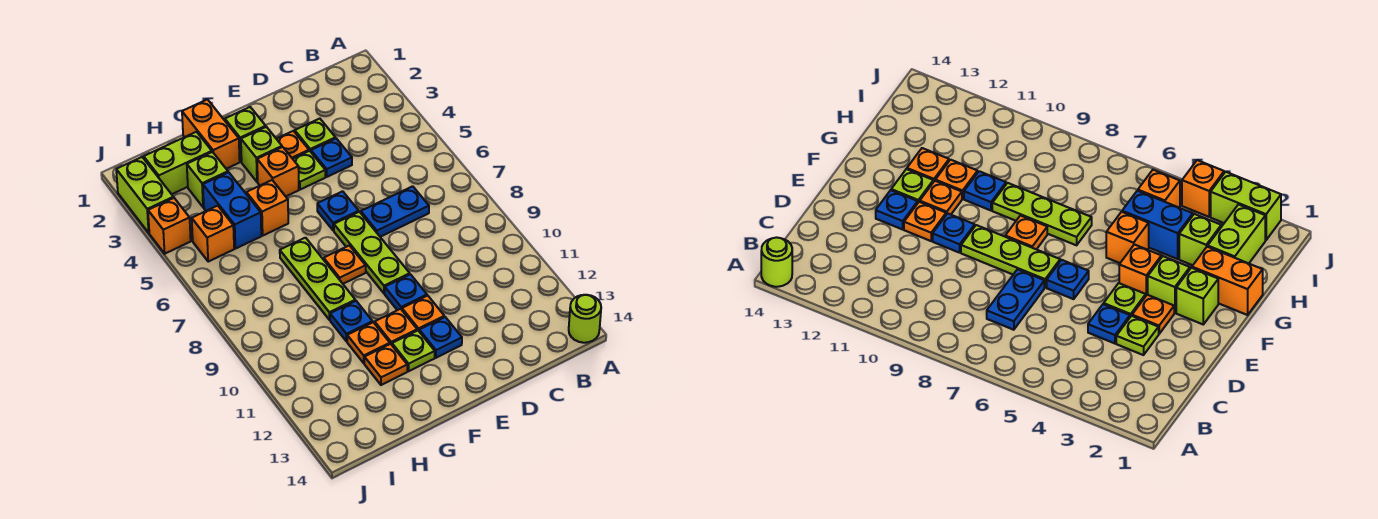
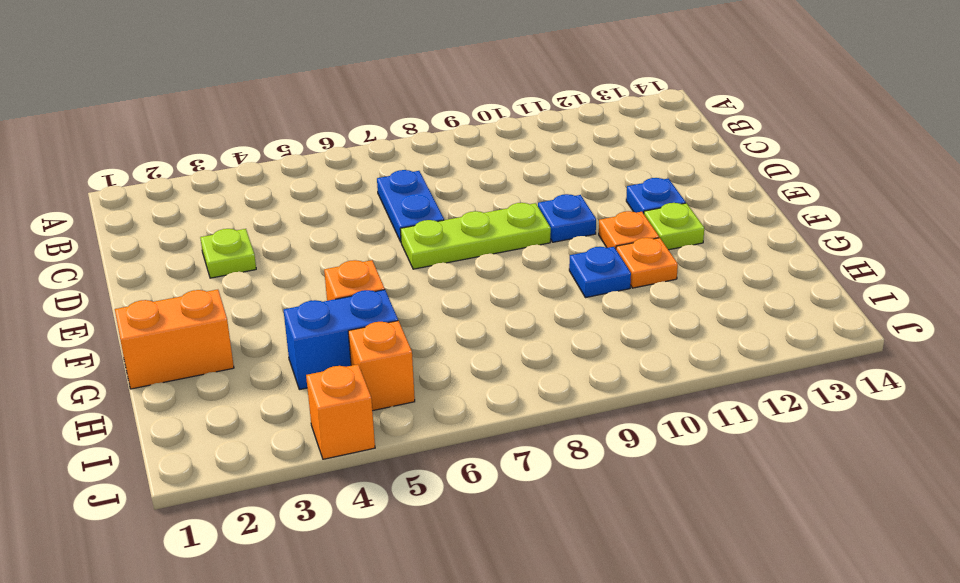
none -> lime round brick A14 level 1
none -> blue plate D4 level 1
none -> orange plate E3 level 1

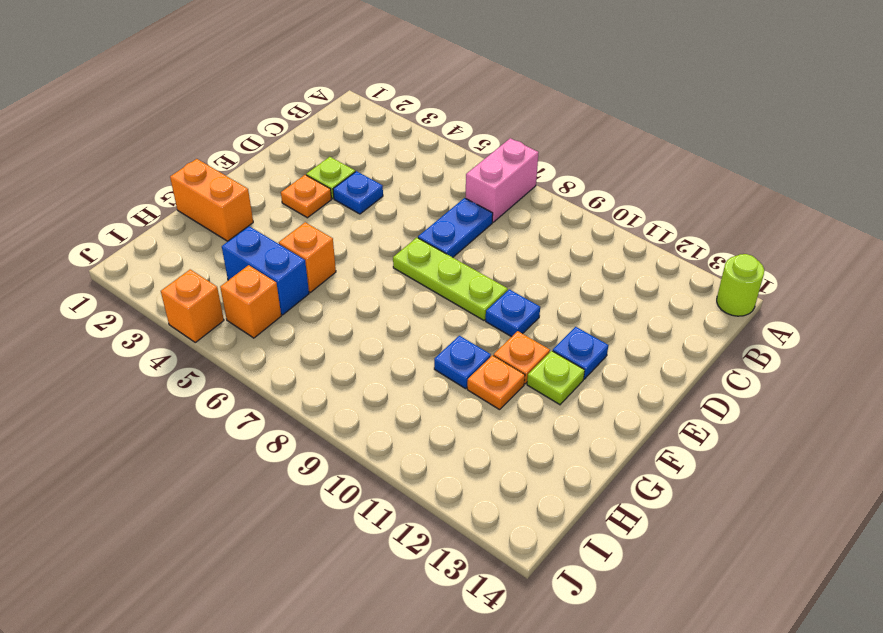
pink brick A7:B7 level 1 -> none
none -> lime plate E4 level 1
none -> blue plate E6 level 1
none -> orange plate E11 level 1

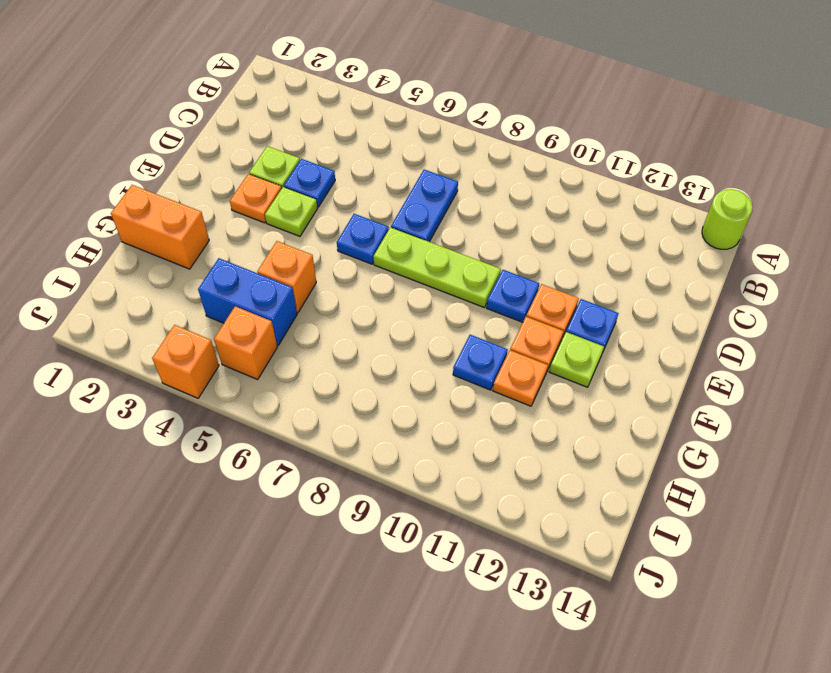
none -> lime brick F2 level 1
none -> lime brick F3 level 1
none -> orange brick F4 level 1

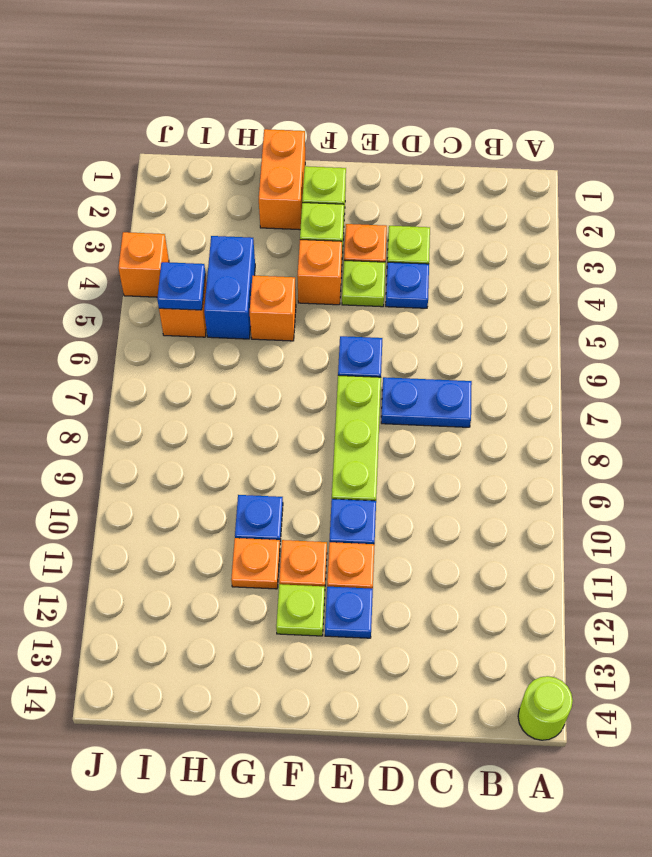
blue plate I5 level 2 -> none
none -> orange plate F8 level 1
none -> lime plate G7:G9 level 1
none -> orange plate G12 level 1

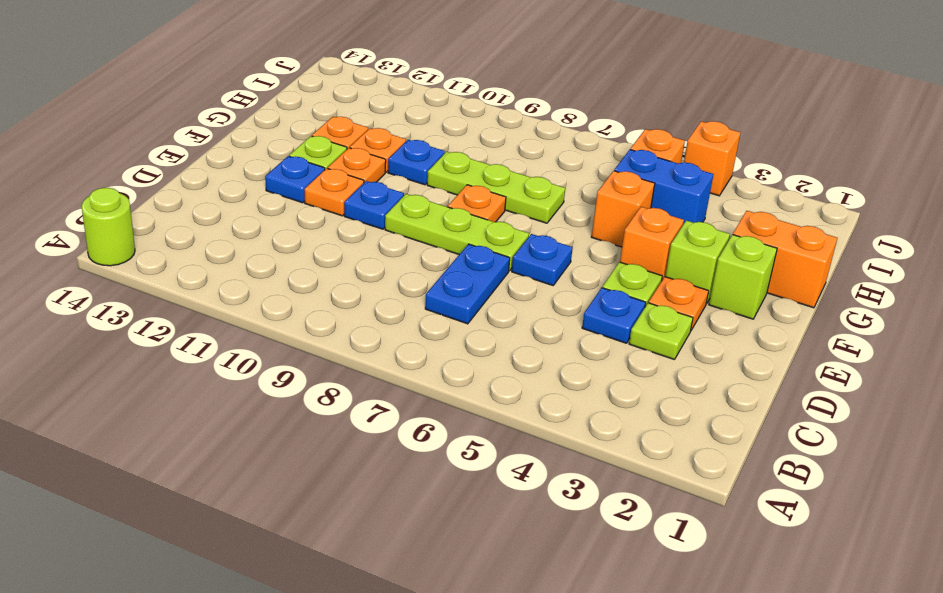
none -> lime brick H2:I2 level 1
none -> lime brick H3 level 1
none -> lime brick J2:J3 level 1

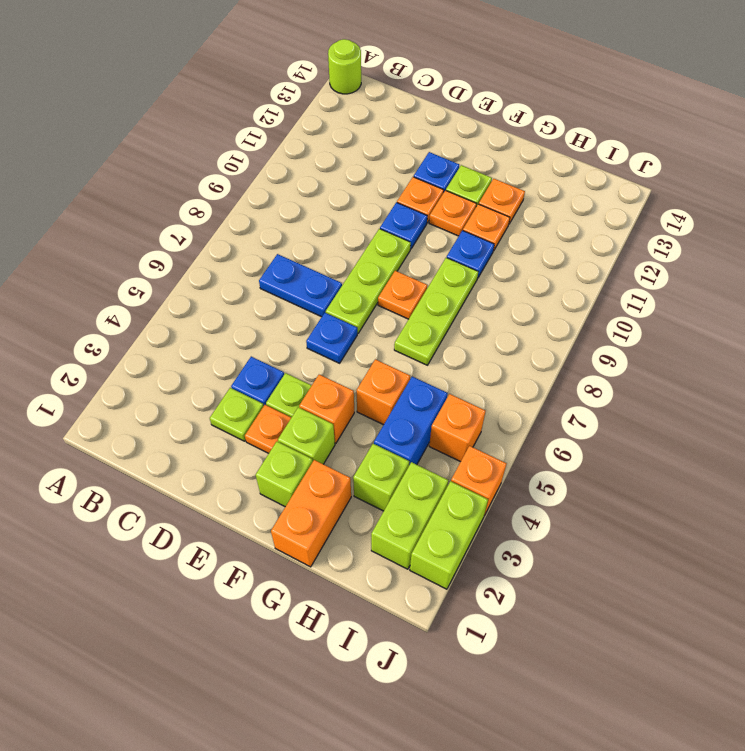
lime brick I2:I3 level 1 -> lime brick H2:I2 level 1

